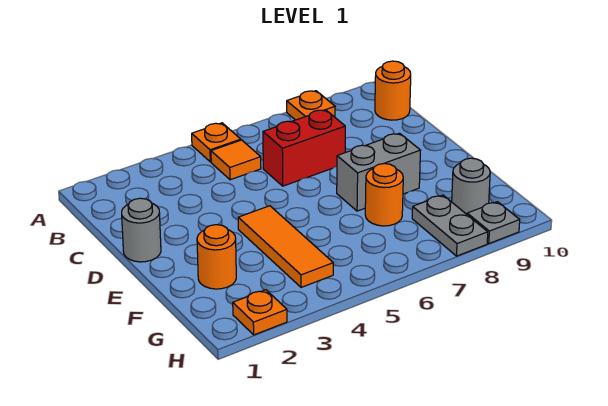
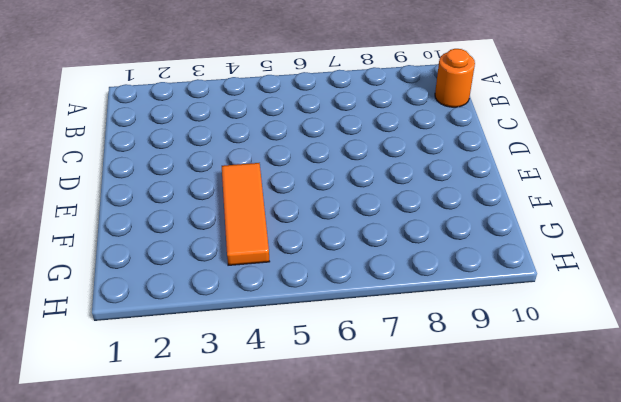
none -> orange plate A5 level 1
none -> orange plate A8 level 1
none -> orange tile B5 level 1

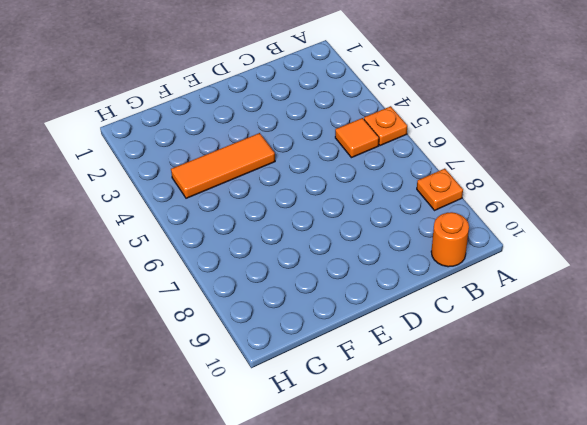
none -> red brick C6:C7 level 1
none -> grey round brick D1 level 1
none -> grey brick E7:E8 level 1

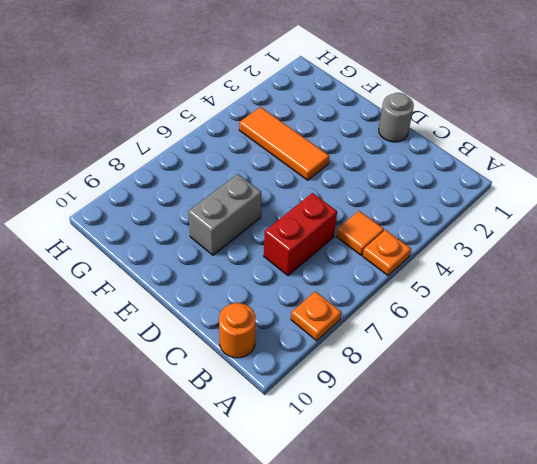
none -> orange round brick F2 level 1
none -> orange round brick F7 level 1
none -> grey plate G8:H8 level 1

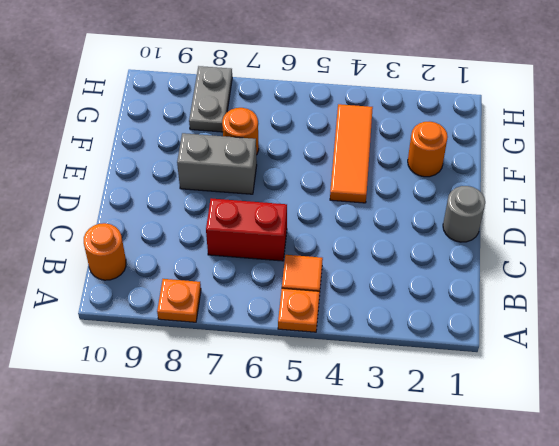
none -> grey round brick G9 level 1
none -> orange plate H2 level 1
none -> grey plate H9 level 1

